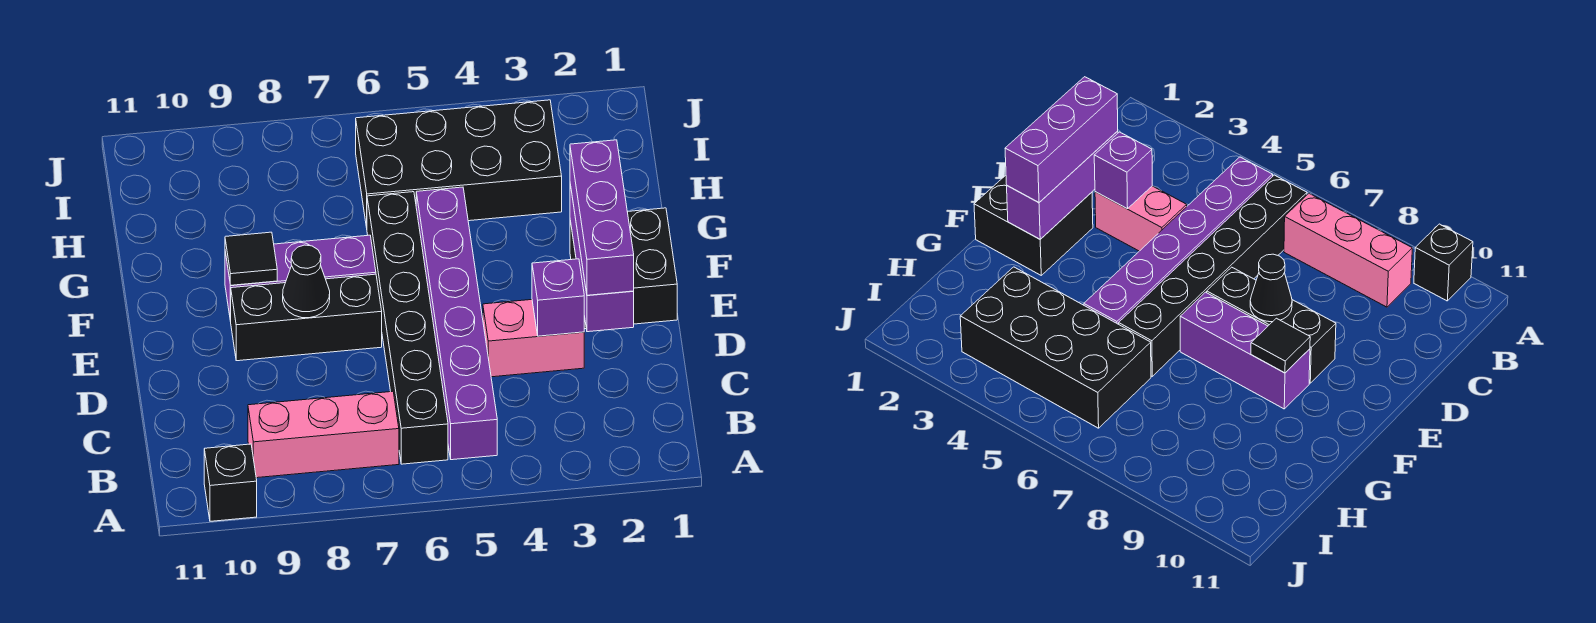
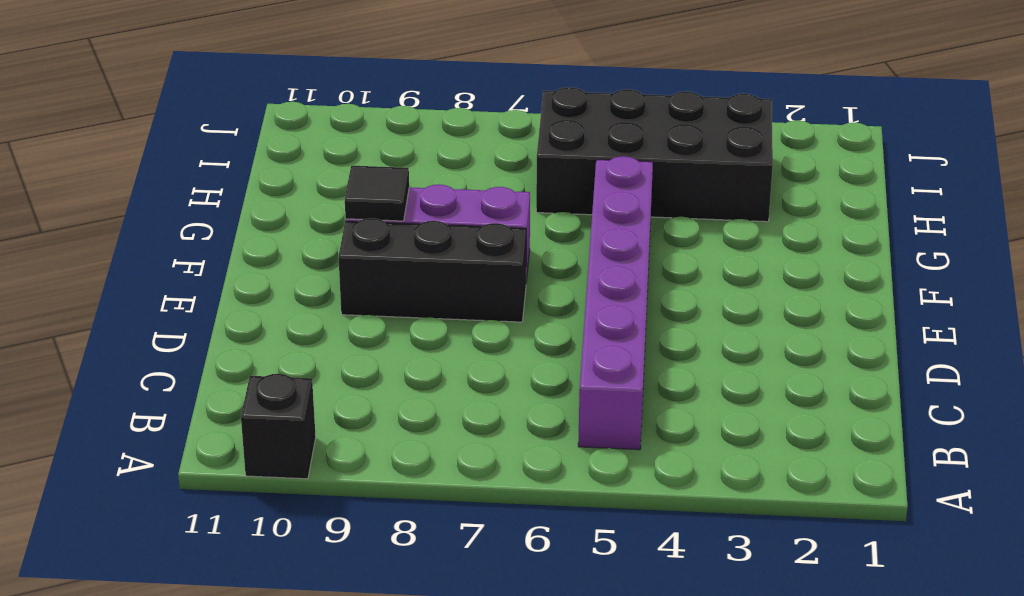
none -> black brick B6:G6 level 1
none -> pink brick B7:B9 level 1
none -> pink brick D3:D4 level 1

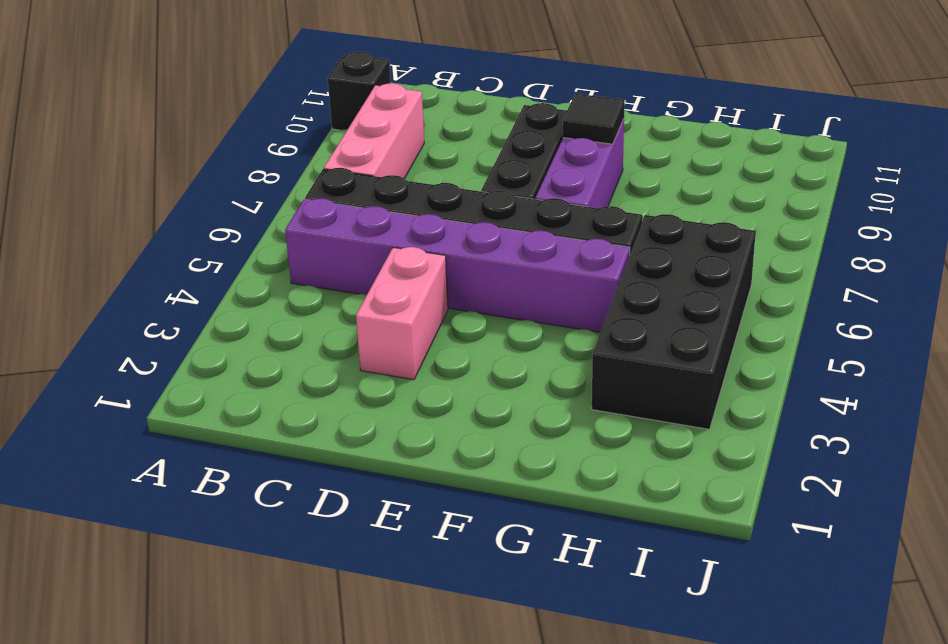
none -> black brick E1:F2 level 1
none -> purple brick D2:F2 level 2
none -> purple brick D3 level 2

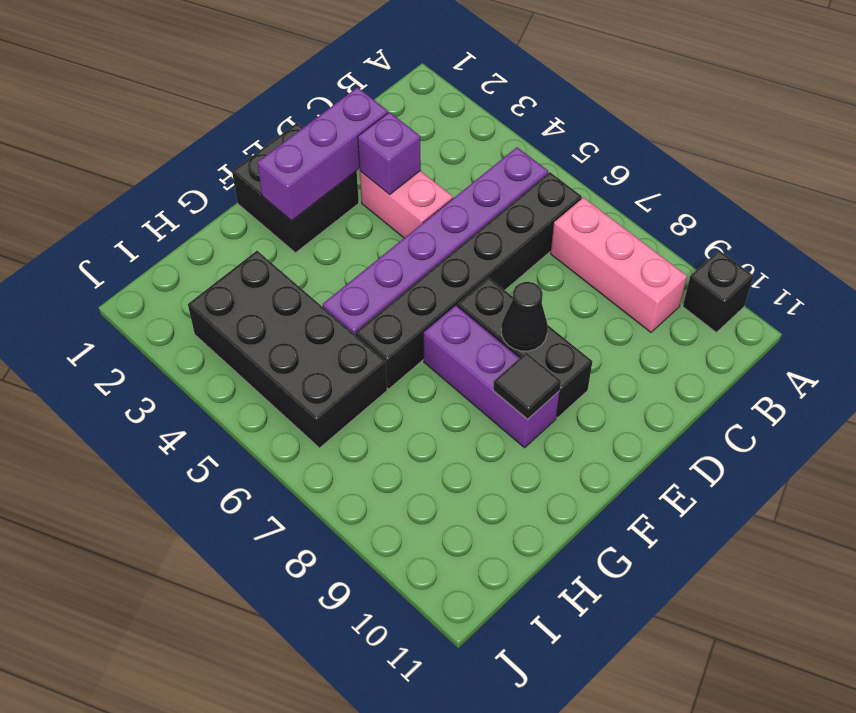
none -> purple brick D2:F2 level 3

